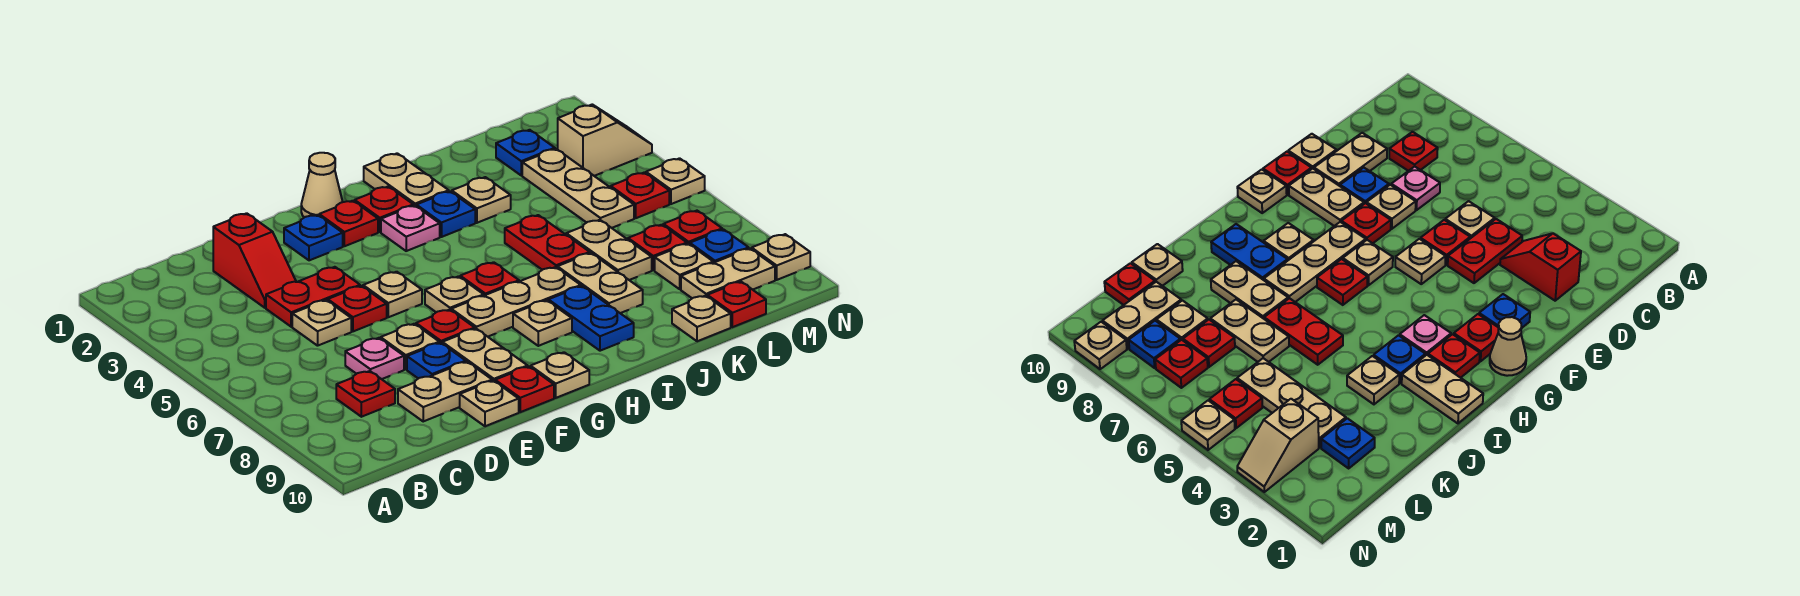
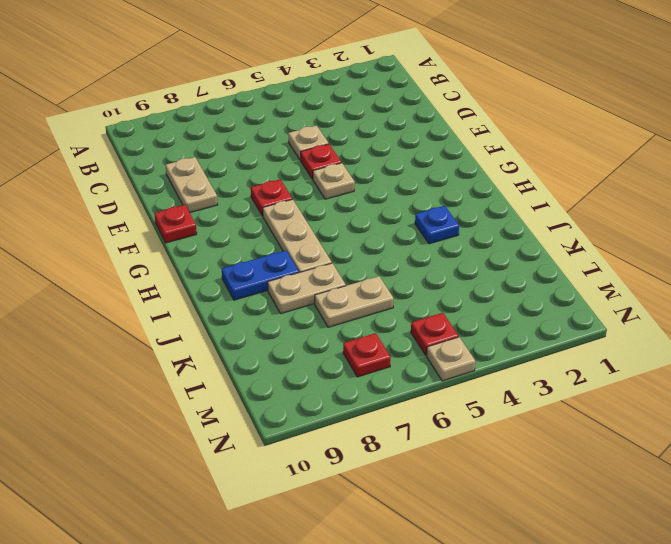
none -> red plate C8 level 1
none -> red slope D2:D3 level 1 top 2
none -> red plate D4:E4 level 1
none -> pink plate D7 level 1

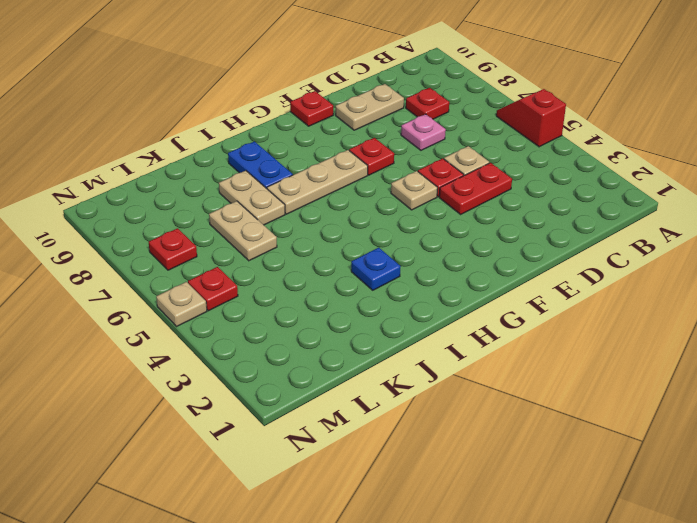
red slope A5:A6 level 1 top 5 -> red slope D2:D3 level 1 top 2
none -> tan plate E7 level 1
none -> blue plate E8 level 1
none -> tan plate E10 level 1
none -> blue plate F2 level 1

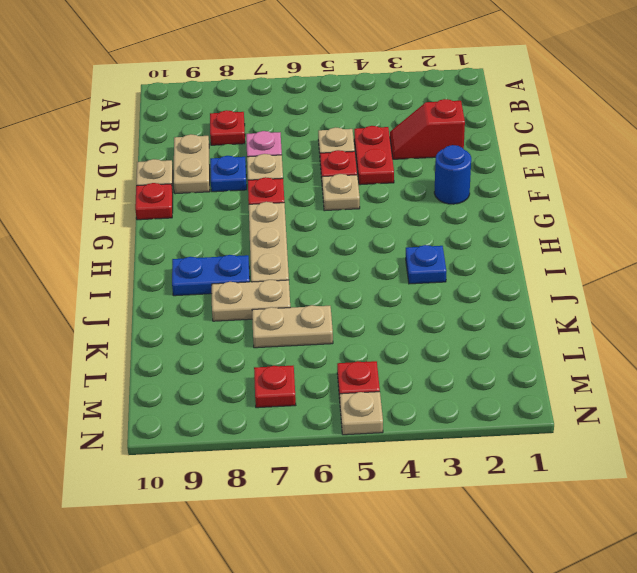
blue round brick F2 level 1 -> blue plate F2 level 1
none -> tan plate F8:F9 level 1
none -> tan cone G1 level 1
none -> red plate G2 level 1
none -> tan plate G6 level 1

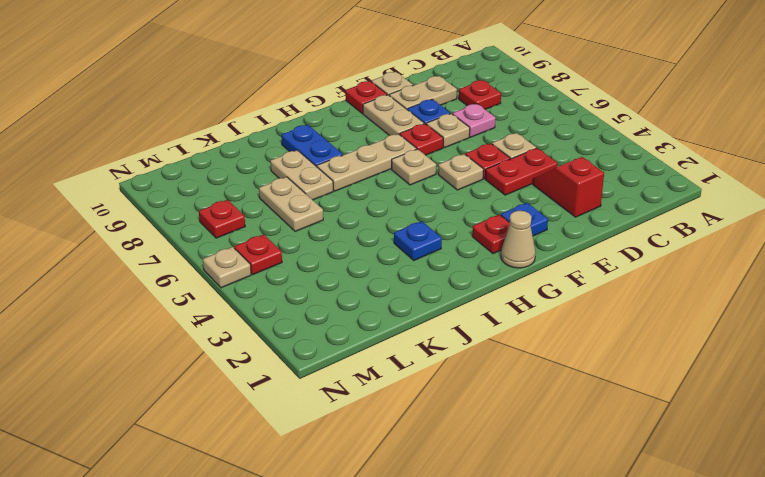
none -> tan plate G10 level 1
none -> red plate H2 level 1
none -> pink plate H3 level 1
none -> red plate H6 level 1

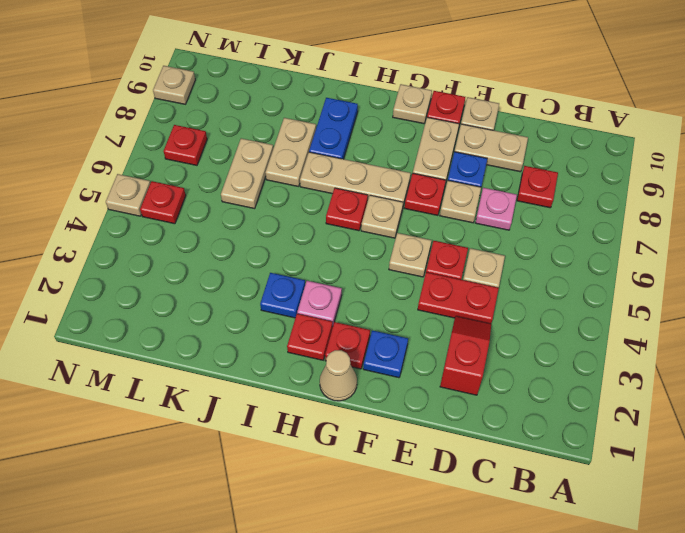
none -> tan plate H8 level 1
none -> tan plate I1:I2 level 1
none -> tan plate J3 level 1
none -> red plate J5:J6 level 1

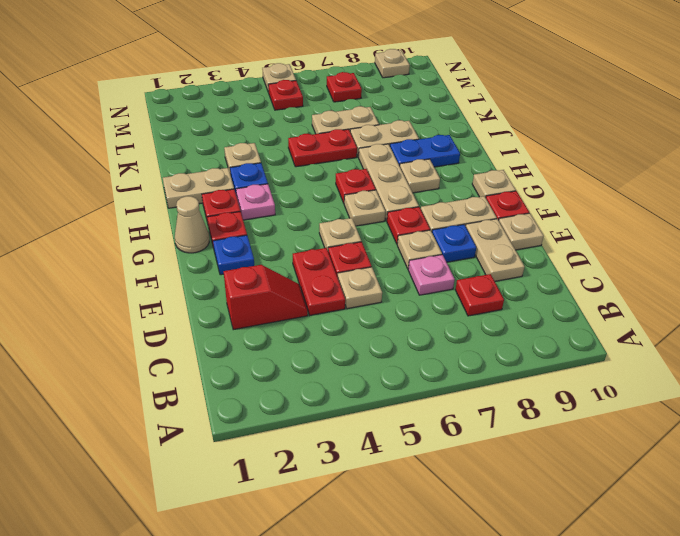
none -> tan plate K10 level 1
none -> blue plate L2 level 1
none -> tan plate L3:L5 level 1
none -> red plate L7 level 1

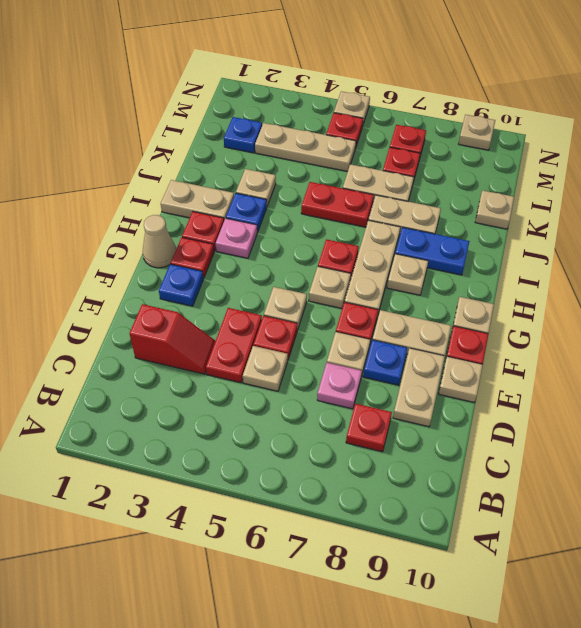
none -> tan plate L8 level 1
none -> tan plate L9:M9 level 1
none -> red plate L10 level 1
none -> tan slope M3:N3 level 1 top M

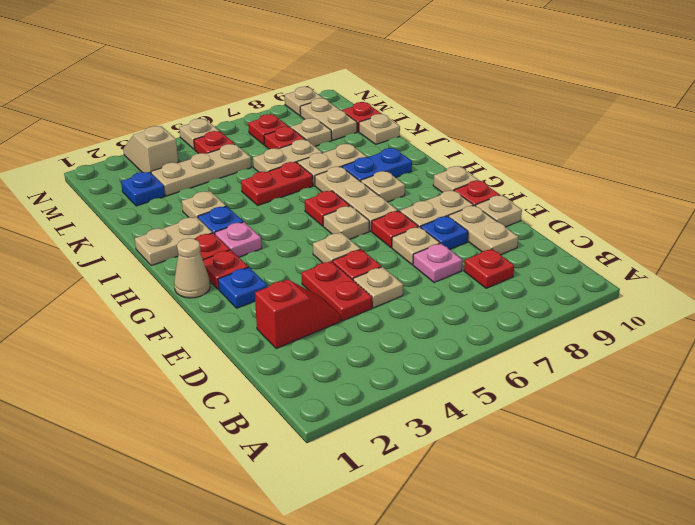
none -> blue plate M8 level 1

